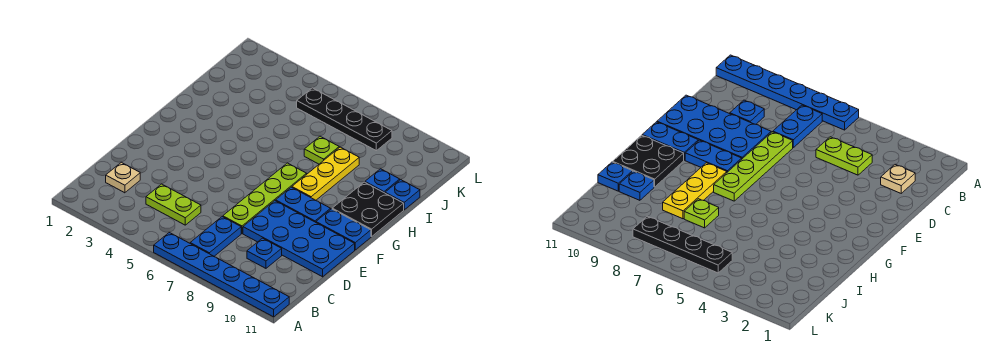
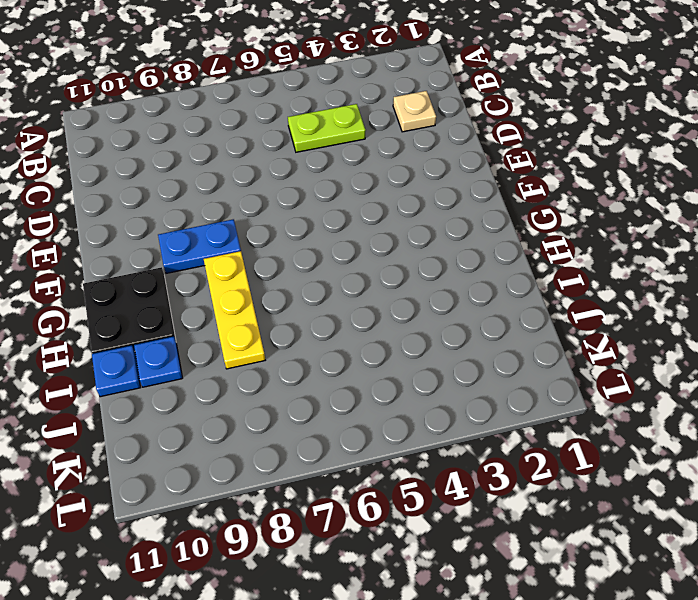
none -> blue plate A6:A11 level 1
none -> blue plate B7:C7 level 1
none -> blue plate C9 level 1

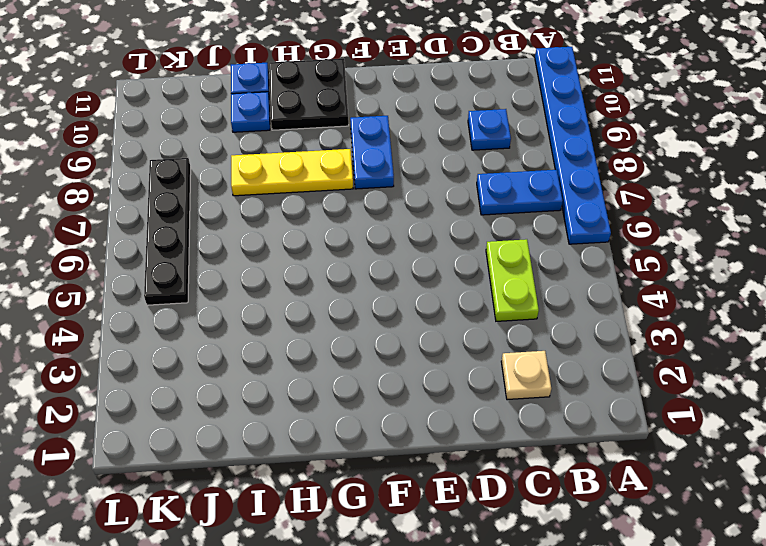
none -> lime plate D7:G7 level 1
none -> blue plate D8:E11 level 1
none -> blue plate F10:F11 level 1

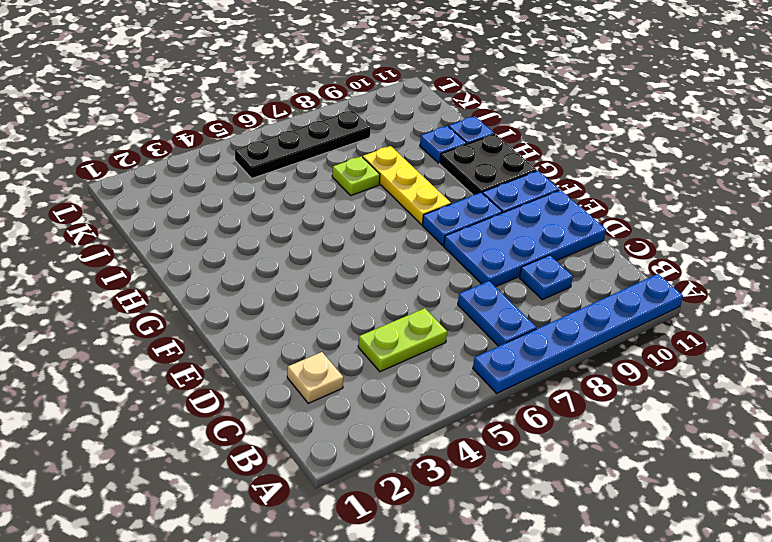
none -> lime plate D7:G7 level 1

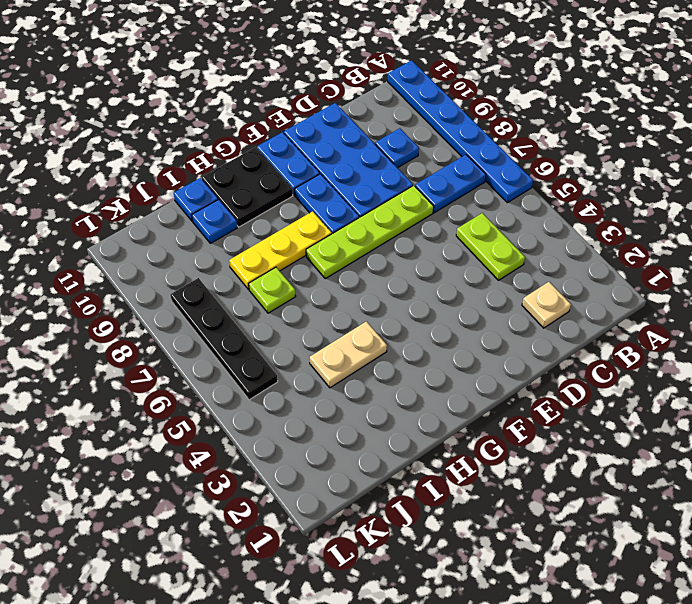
tan plate H4:I4 level 1 -> none

